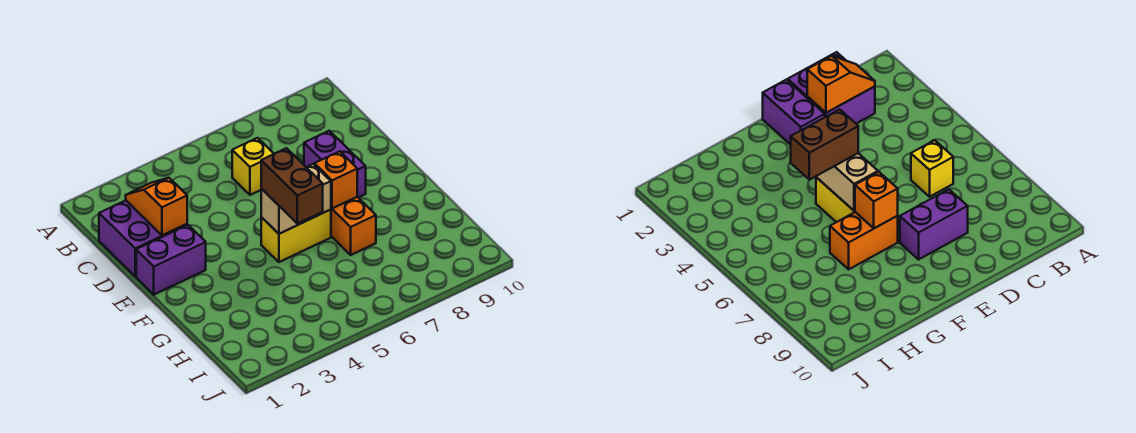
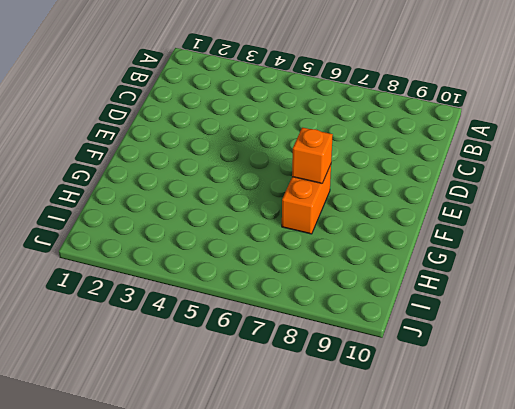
none -> purple brick C1:D2 level 1
none -> yellow brick C6 level 1

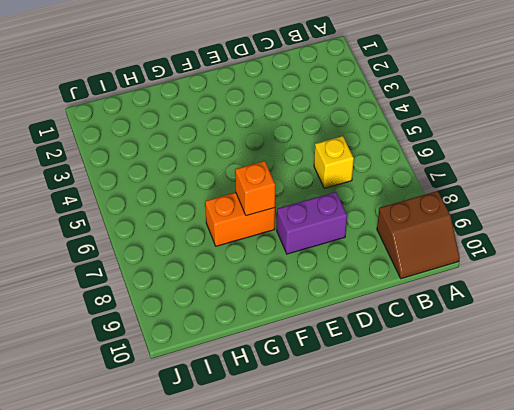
brown slope A9:B10 level 1 top 9 -> none
none -> purple brick C1:D2 level 1
none -> purple brick E1:E2 level 1

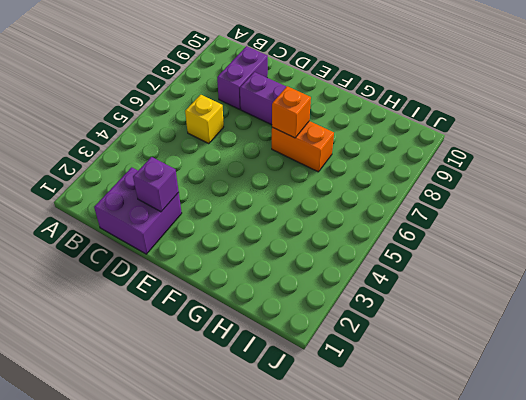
purple brick C8:C9 level 1 -> purple brick E1:E2 level 1
purple brick D2 level 2 -> orange slope C2:D2 level 2 top D
none -> yellow brick F5:F6 level 1
none -> tan brick F5:F6 level 2

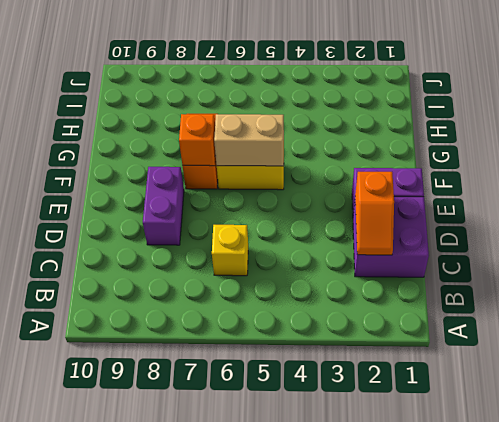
none -> brown brick F5:G5 level 3

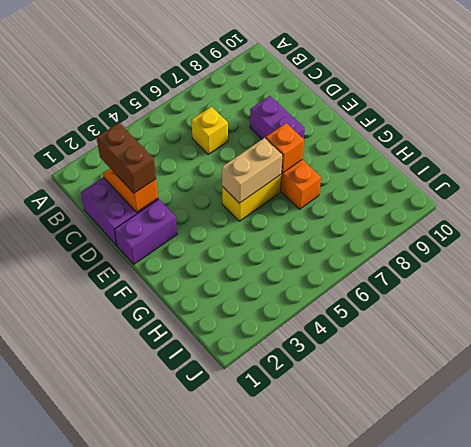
brown brick C2:D2 level 3 -> brown brick F5:G5 level 3

